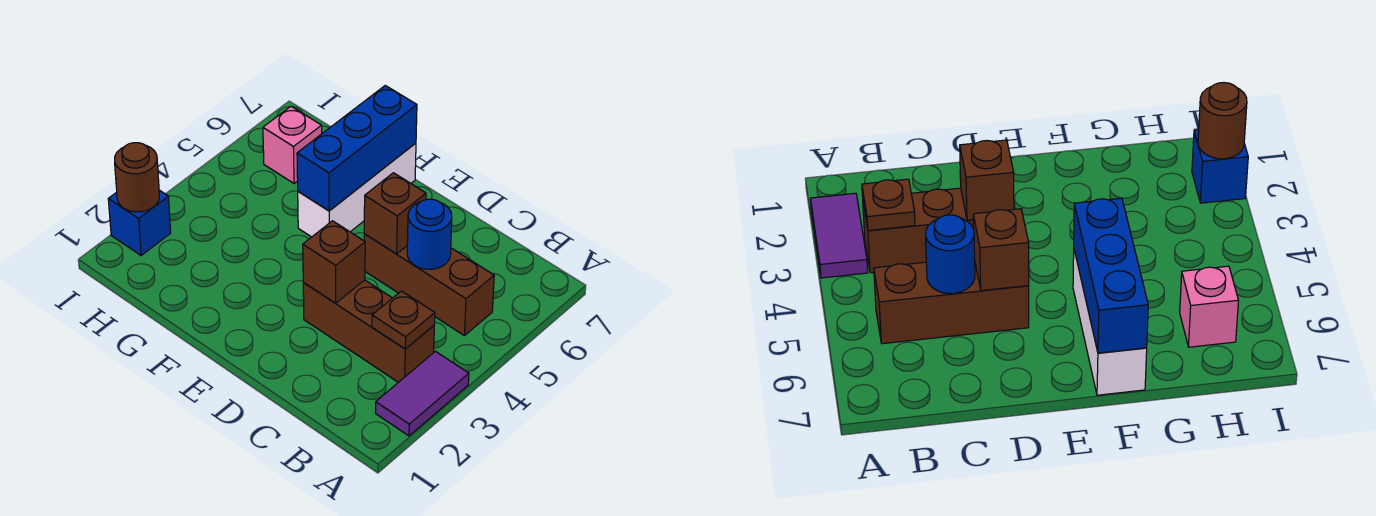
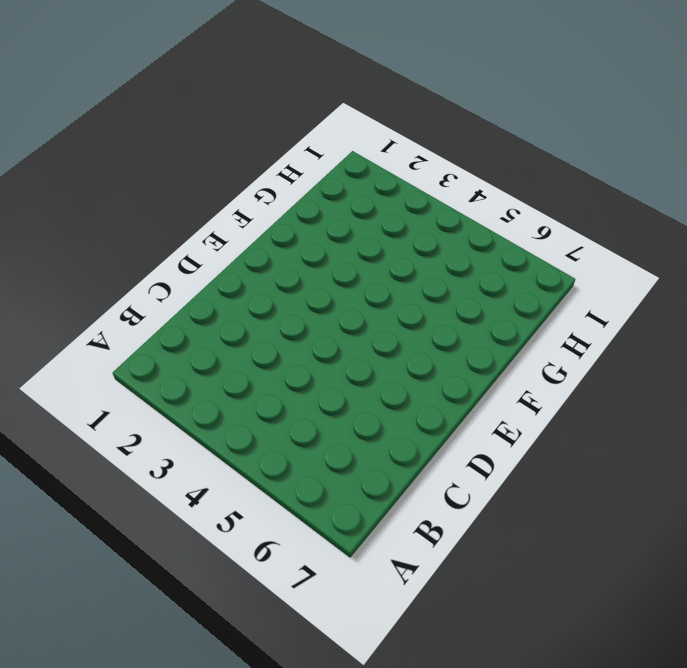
none -> purple tile A2:A3 level 1
none -> brown brick B3:D3 level 1
none -> brown brick B5:D5 level 1

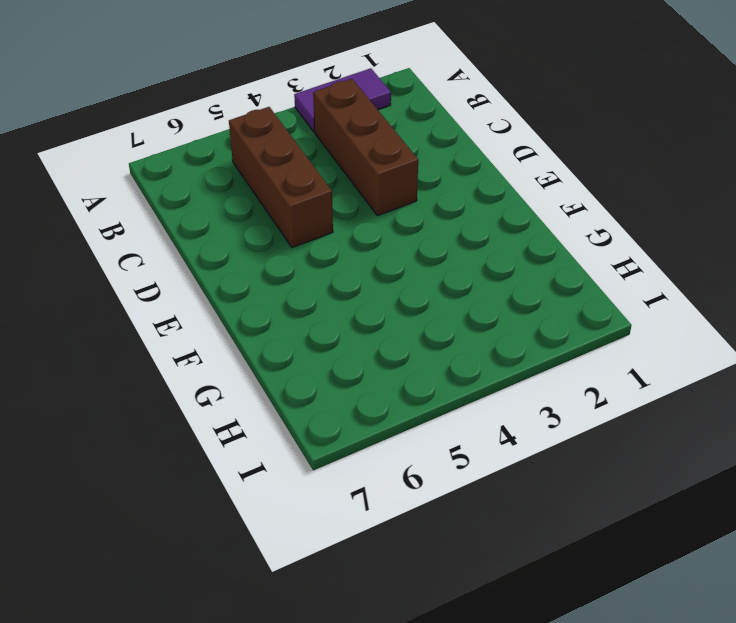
none -> white brick F5:F7 level 1
none -> pink brick H6 level 1
none -> blue brick I2 level 1

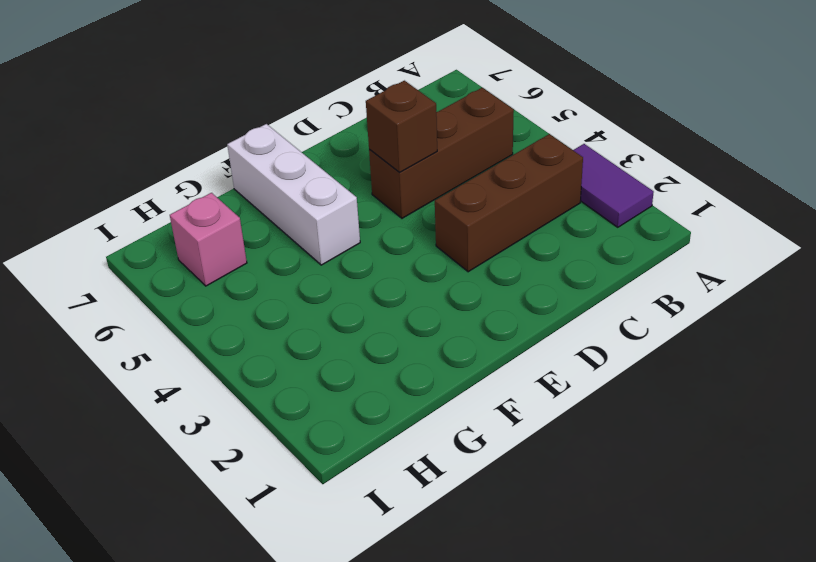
none -> blue brick I2 level 1
none -> brown plate B3 level 2
none -> blue round brick C5 level 2

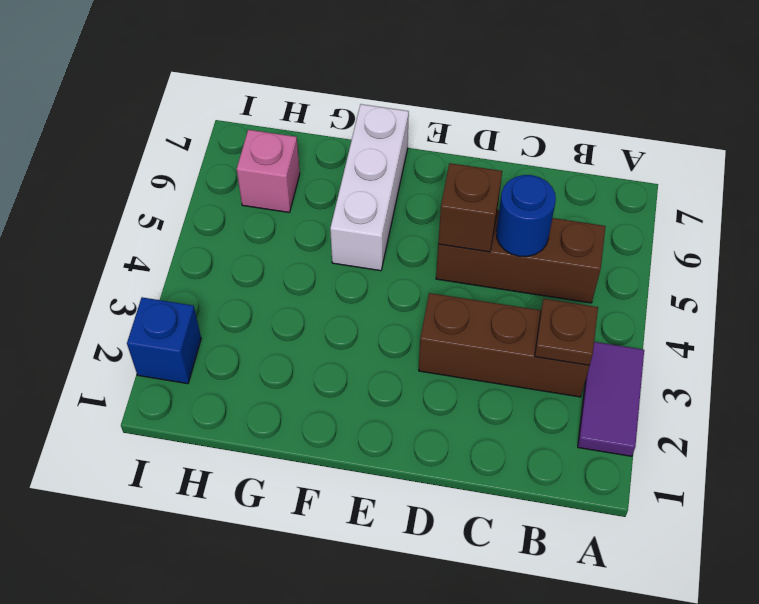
none -> brown brick D3 level 2
none -> blue brick F5:F7 level 2
none -> brown round brick I2 level 2

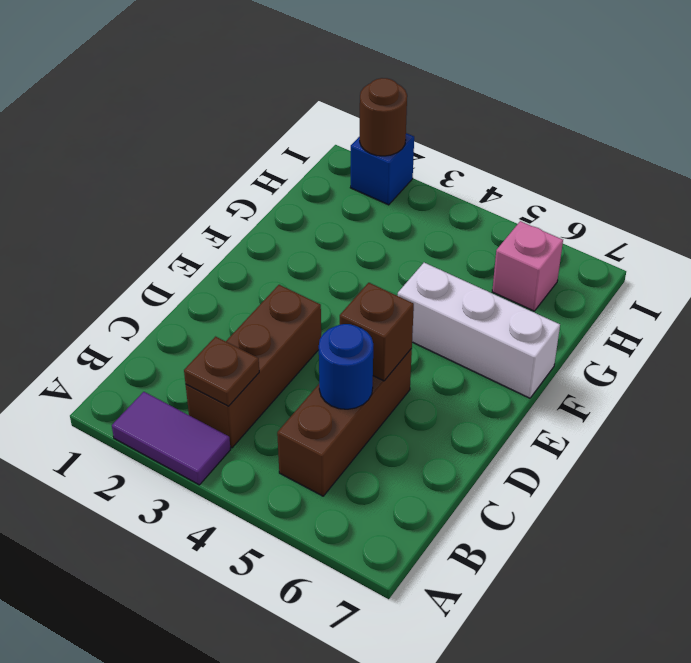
none -> brown brick D3 level 2
none -> blue brick F5:F7 level 2

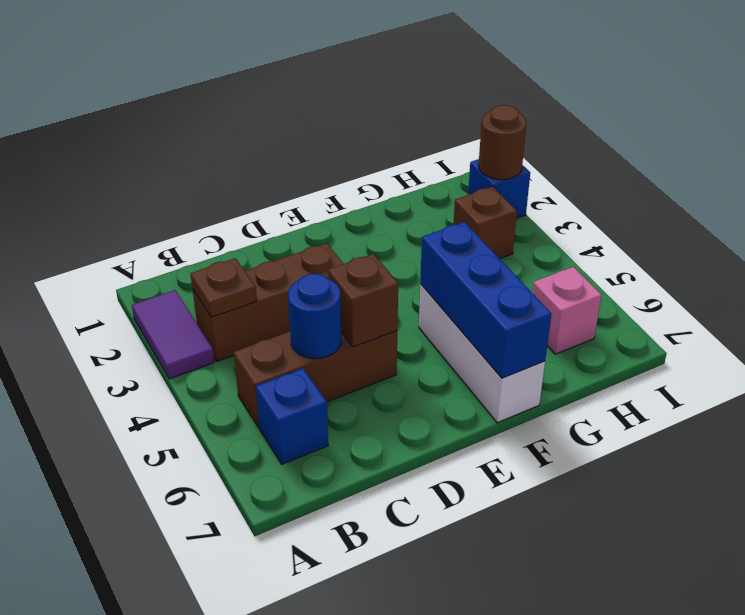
blue brick B6 level 1 -> none
brown brick H3 level 1 -> brown brick D3 level 2

